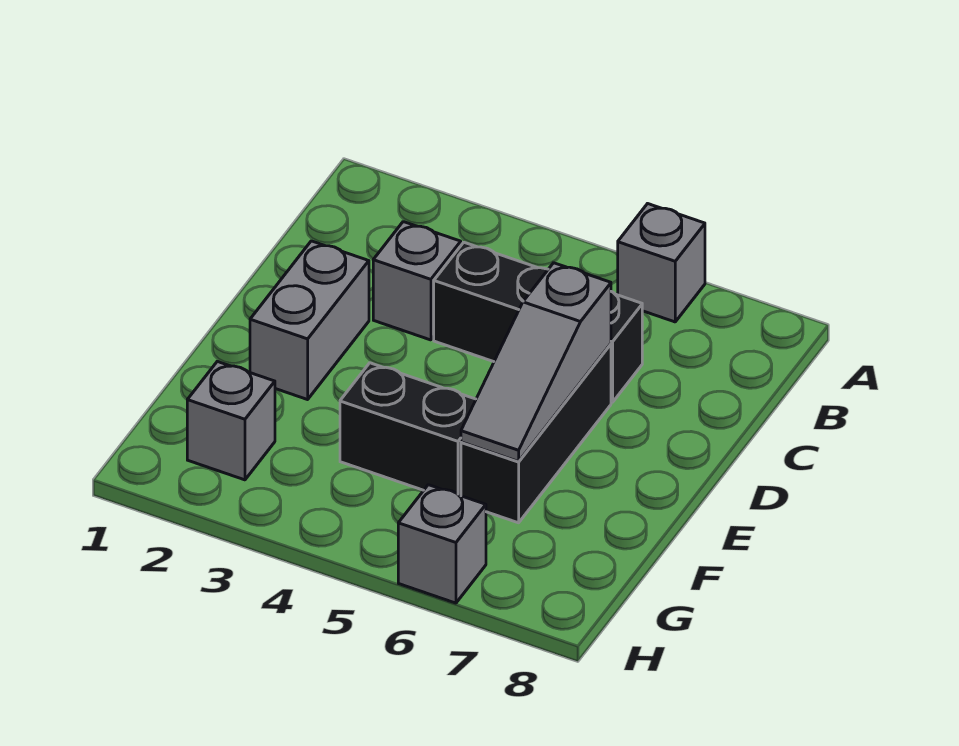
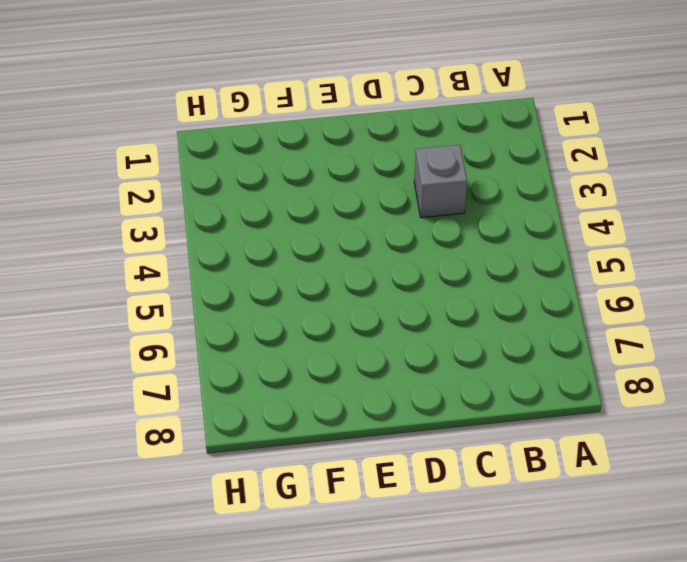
none -> grey brick A6 level 1
none -> black brick C4:C6 level 1

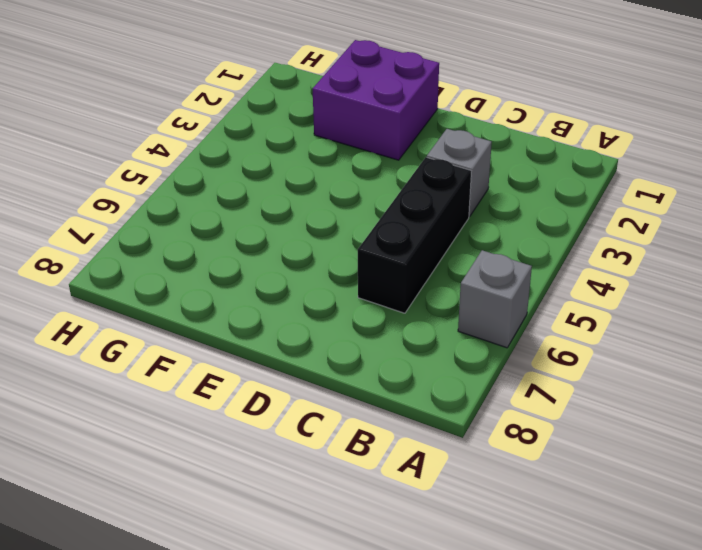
purple brick E1:F2 level 1 -> grey brick D2:E2 level 1
none -> black brick D6:F6 level 1
none -> black brick F4:F5 level 1

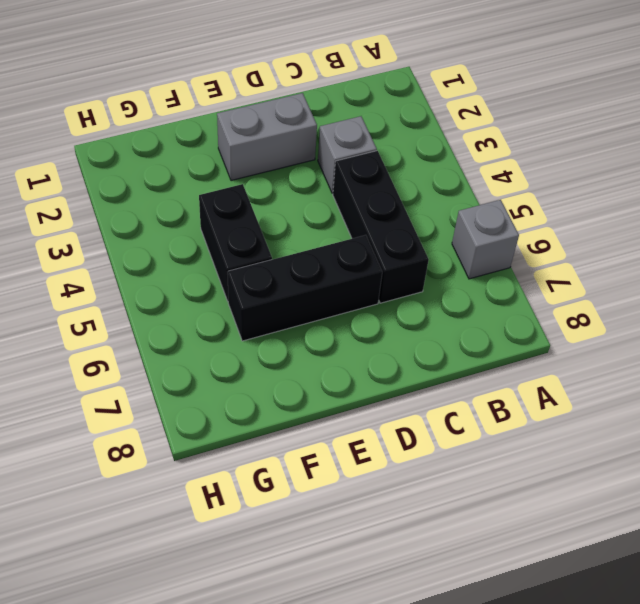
none -> grey brick G2 level 1
none -> grey brick H6 level 1

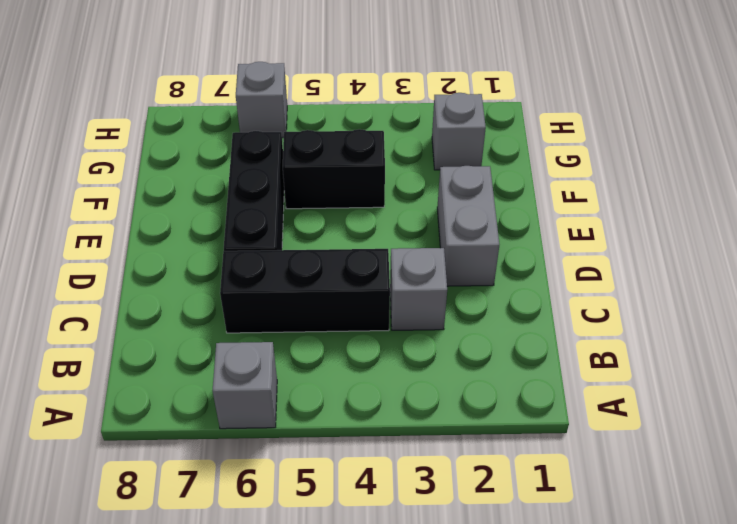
none -> grey slope D6:F6 level 2 top D

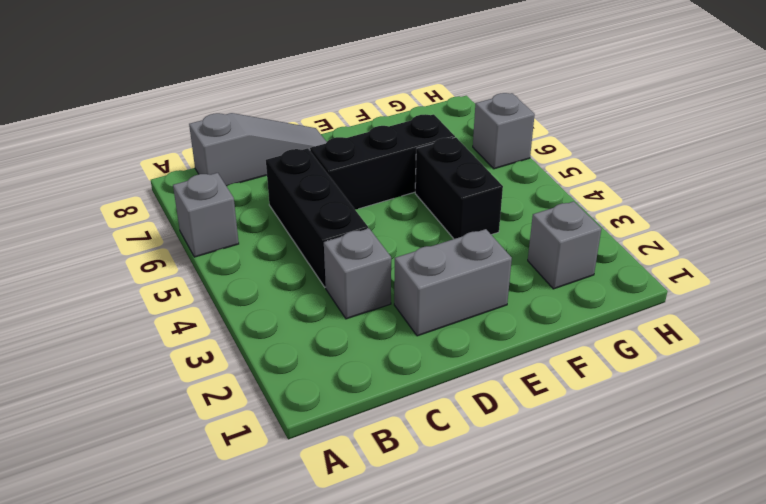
grey slope B8:D8 level 1 top B -> grey slope D6:F6 level 2 top D

